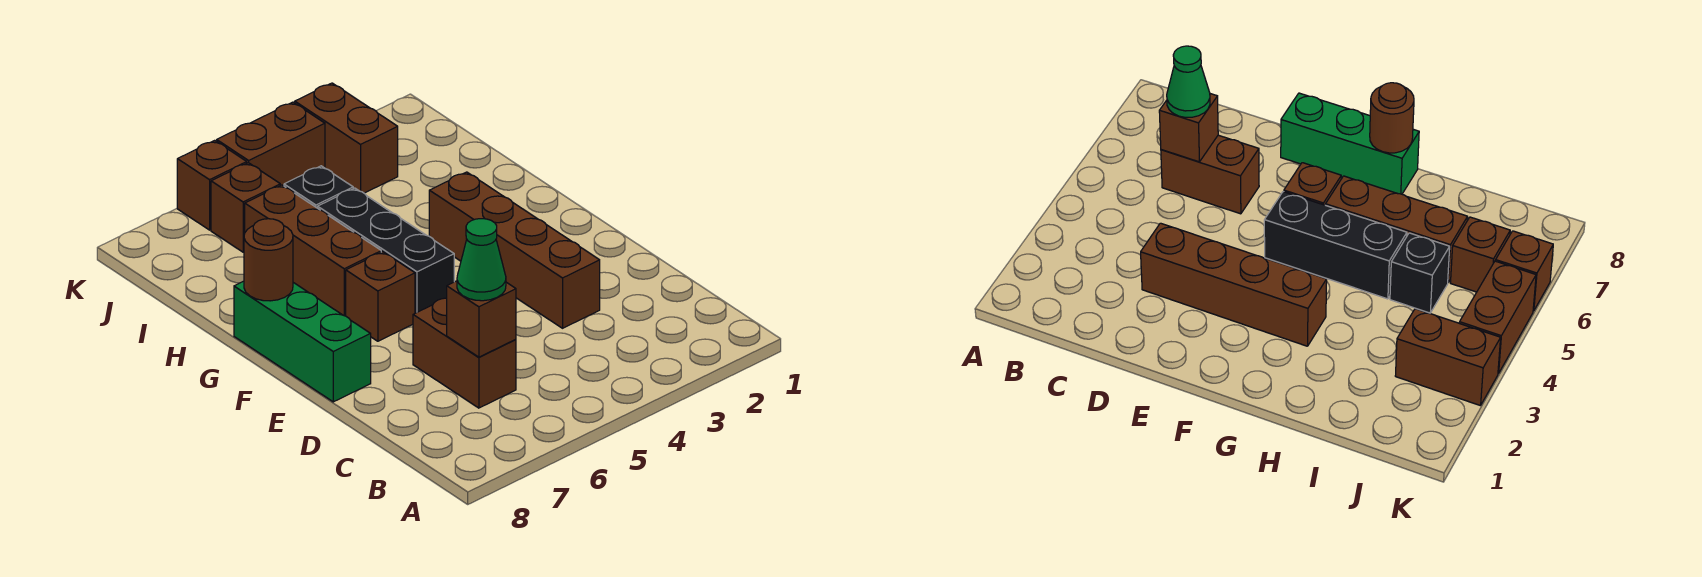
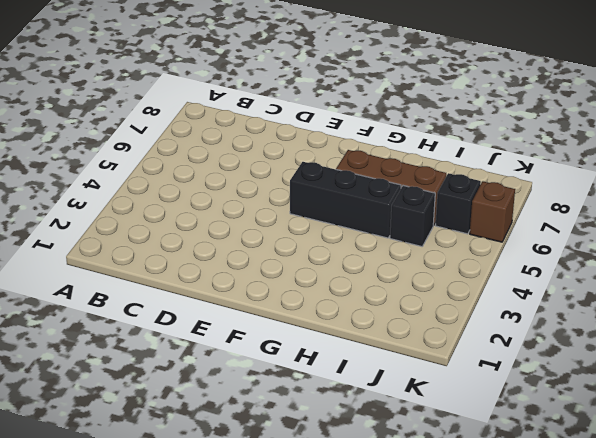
black brick J6 level 1 -> brown brick J6 level 1
none -> brown brick C6:D6 level 1
none -> brown brick D3:G3 level 1
none -> green brick E8:G8 level 1

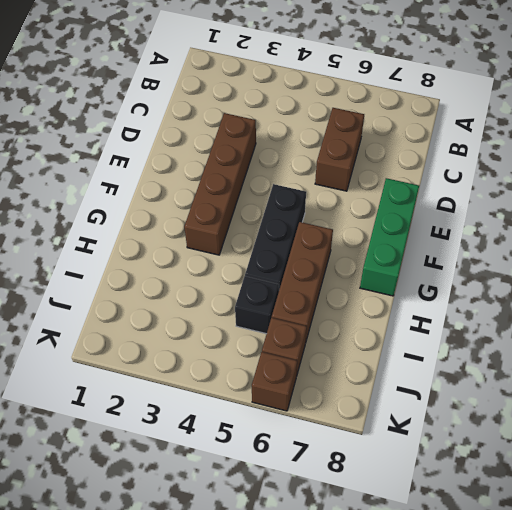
none -> brown brick F6 level 1
none -> brown brick J3:K3 level 1
none -> brown brick K4:K5 level 1

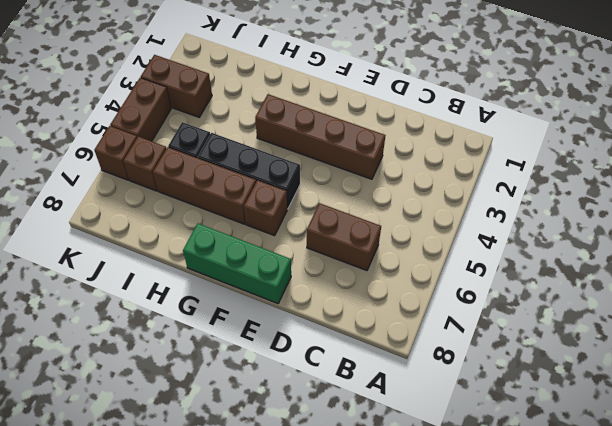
none -> brown brick C6 level 2
none -> brown round brick G8 level 2
none -> green cone C6 level 3

